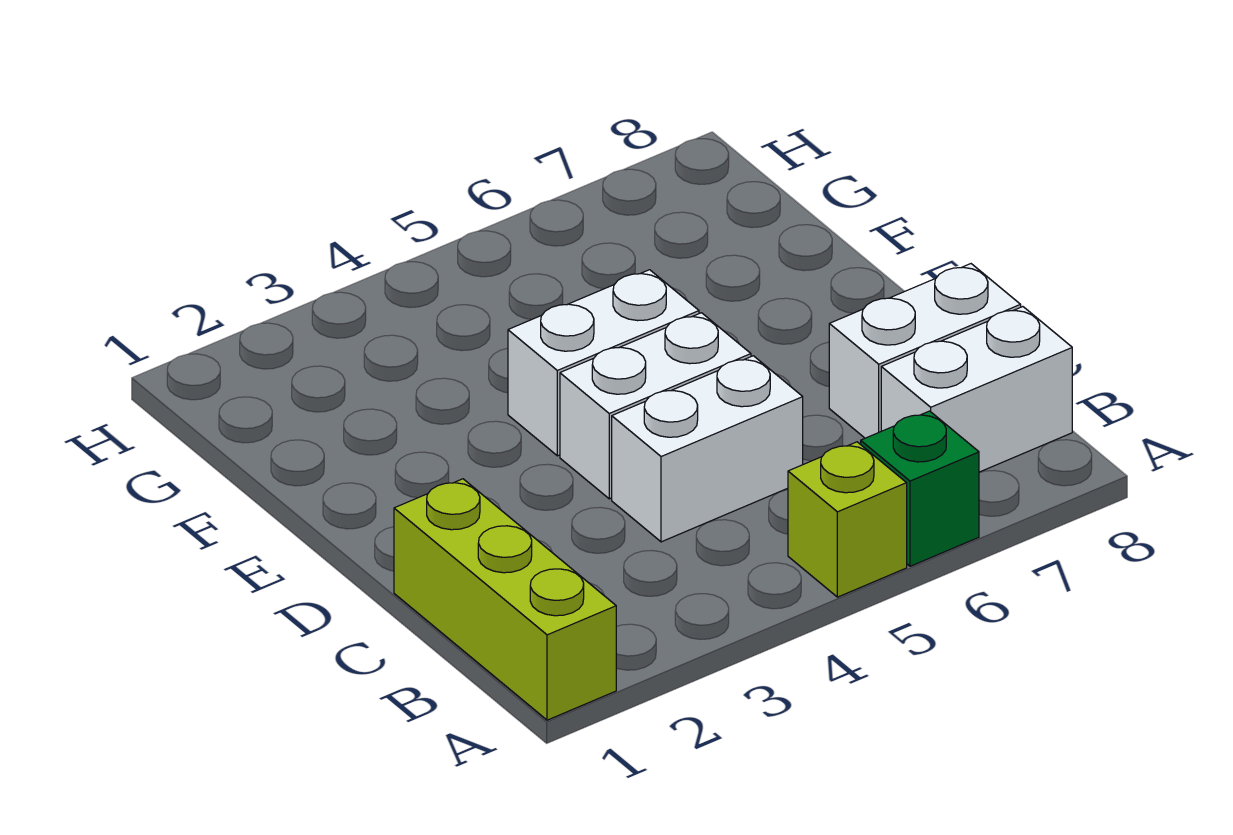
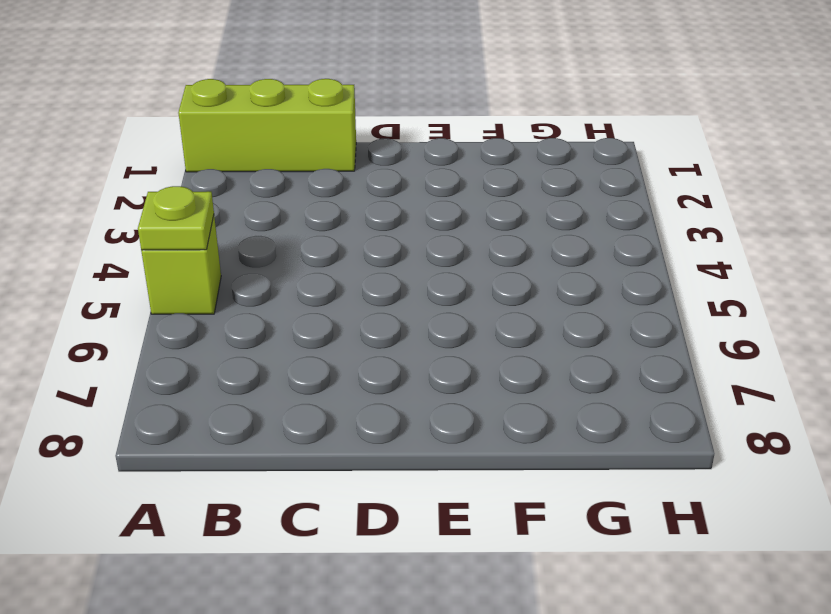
lime plate A5 level 2 -> none
none -> green brick A6 level 1
none -> white brick B7:B8 level 1

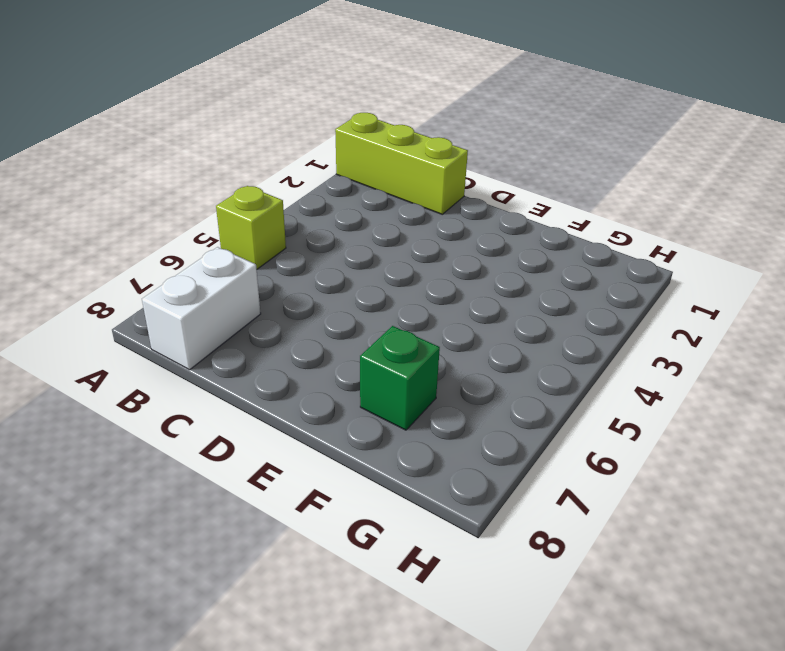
green brick F7 level 1 -> green brick A6 level 1
none -> white brick C4:C5 level 1
none -> white brick C7:C8 level 1

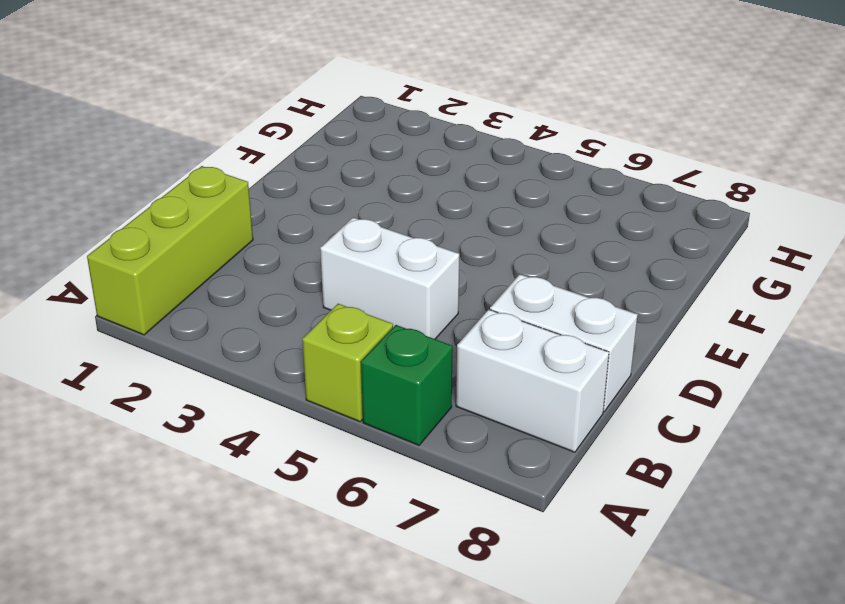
none -> white brick D4:D5 level 1
none -> white brick E4:E5 level 1

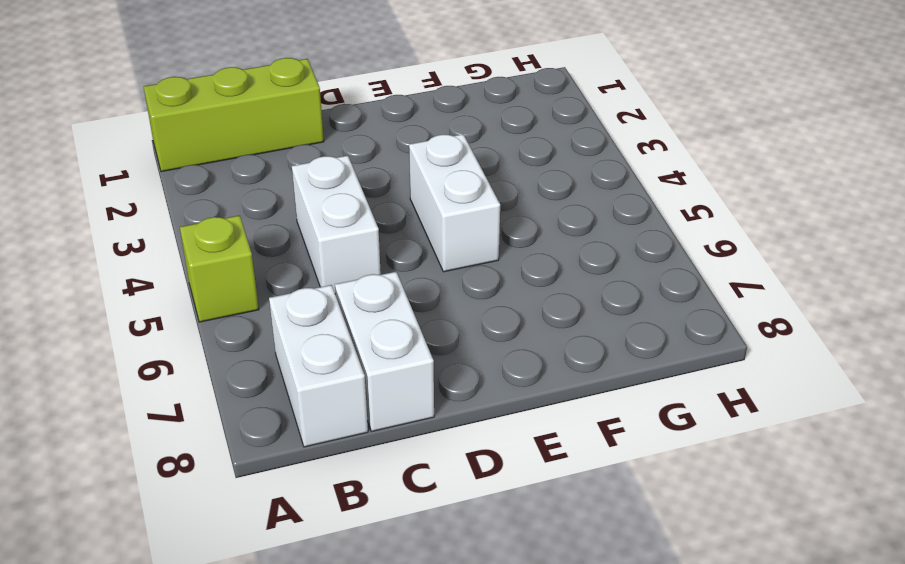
none -> green brick A6 level 1
none -> white brick D4:D5 level 1

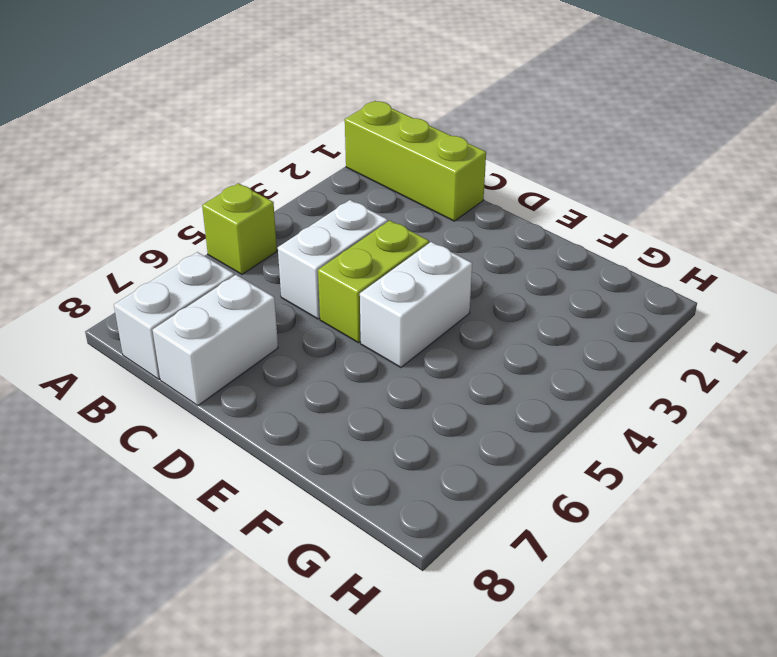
lime brick D4:D5 level 1 -> white brick D4:D5 level 1
none -> green brick A6 level 1

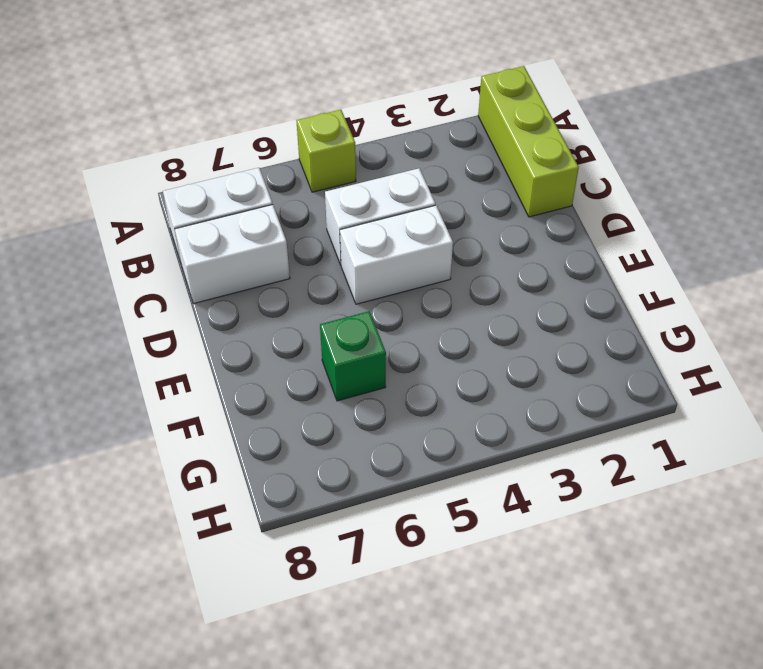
green brick F6 level 1 -> green brick A6 level 1
none -> white brick E4:E5 level 1

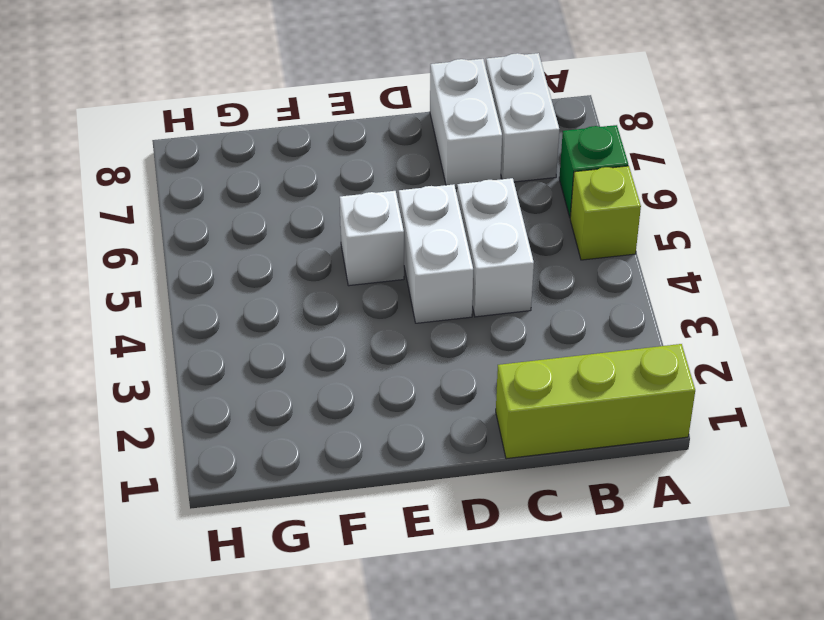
white brick E5 level 1 -> white brick E4:E5 level 1

